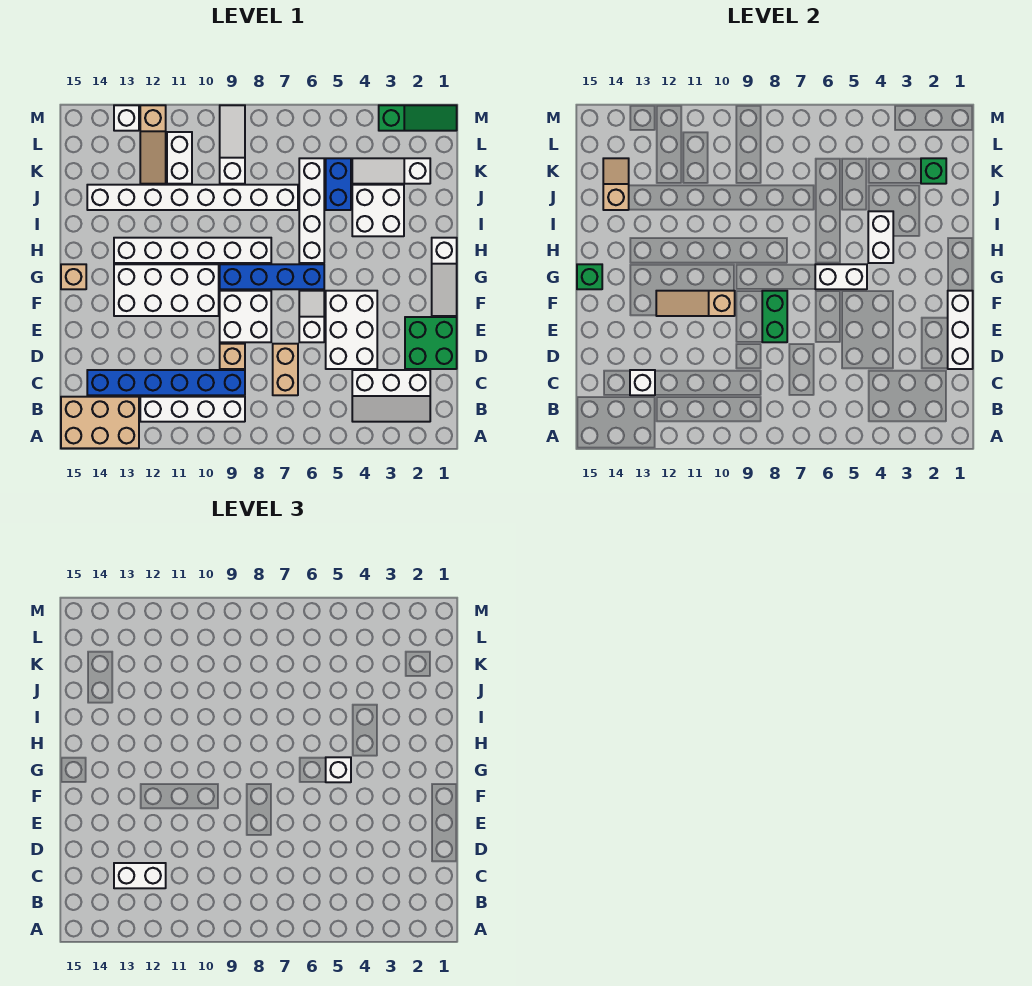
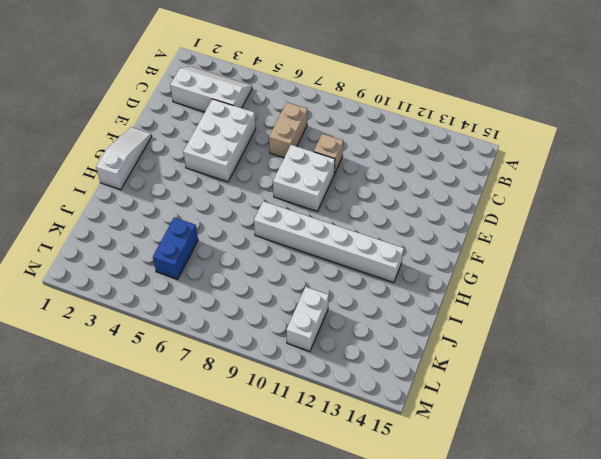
none -> tan brick A13:B15 level 1
none -> white brick B9:B12 level 1
none -> blue brick C9:C14 level 1
none -> green brick D1:E2 level 1

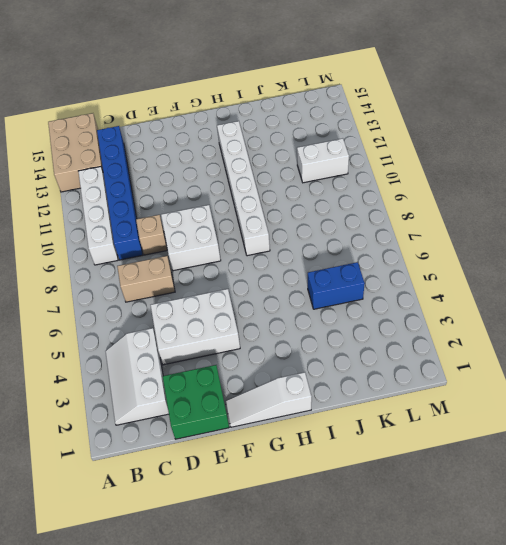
none -> white slope E6:F6 level 1 top E
none -> white brick F10:G13 level 1
none -> blue brick G6:G9 level 1
none -> tan brick G15 level 1

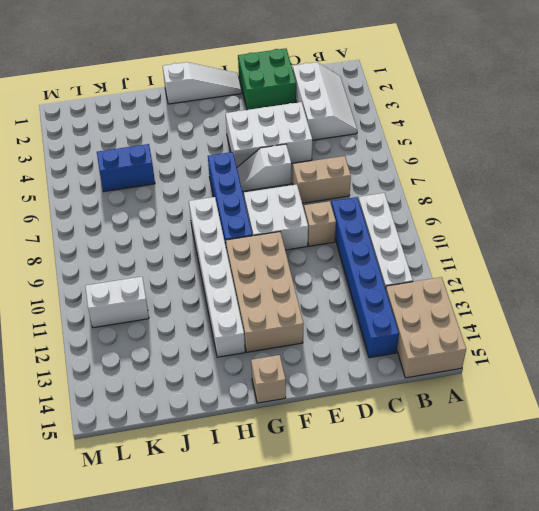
tan brick F10:G13 level 1 -> white brick F10:G13 level 1
none -> white brick H6:K6 level 1
none -> white brick I3:J4 level 1
none -> white brick J7:J14 level 1
none -> white slope K2:K4 level 1 top 2

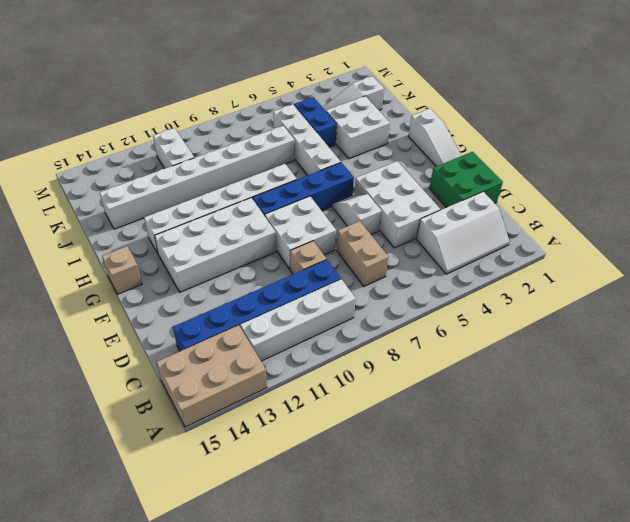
none -> white slope K9:M9 level 1 top K
none -> tan slope K12:M12 level 1 top M
none -> green slope M1:M3 level 1 top 3
none -> white brick M13 level 1

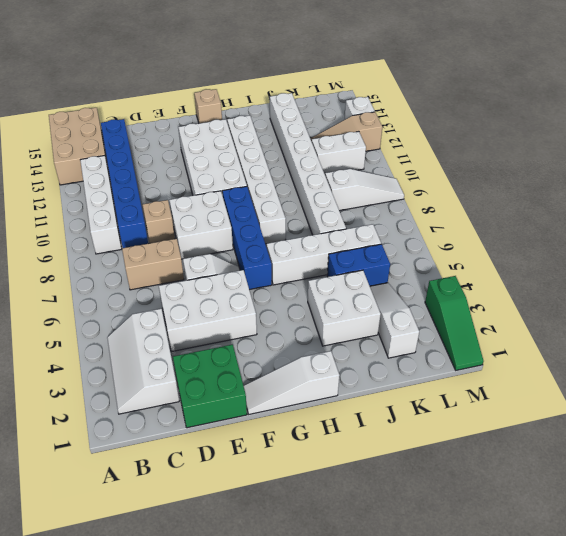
none -> white brick C13 level 2
none -> white brick D1:F1 level 2
none -> green brick E8:F8 level 2
none -> tan slope F10:F12 level 2 top 10

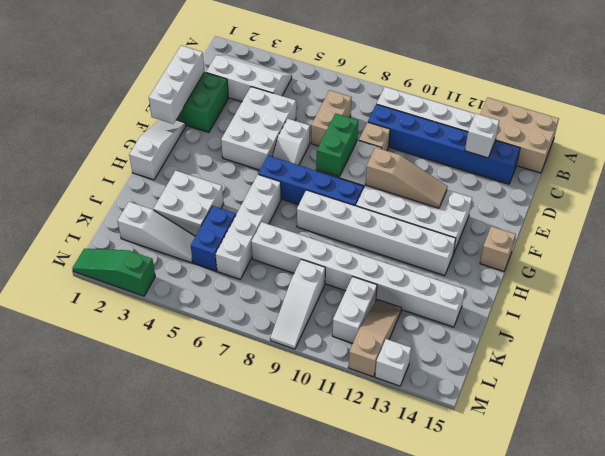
none -> white brick G5:G6 level 2
none -> green brick G15 level 2
none -> white brick H4:I4 level 2
none -> tan slope J14:K14 level 2 top J

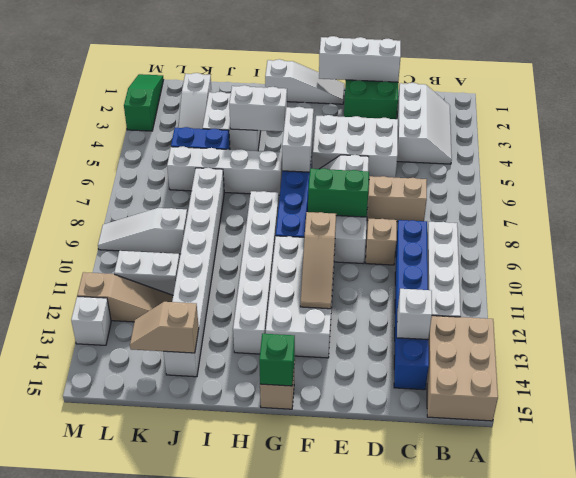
none -> green brick K2 level 2
none -> white brick C12:C13 level 3
none -> white brick G5 level 3

